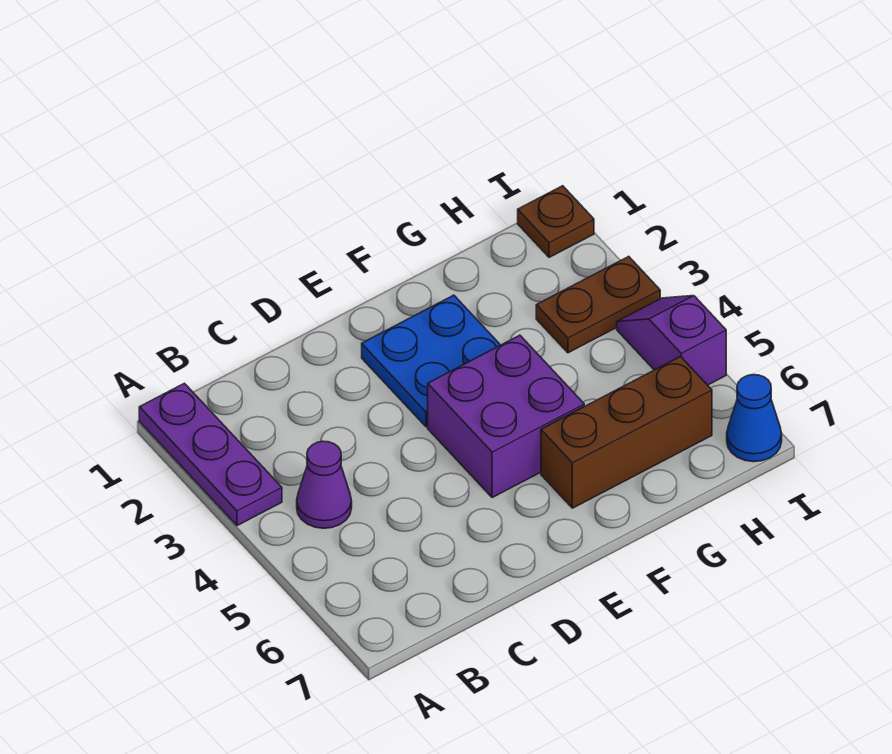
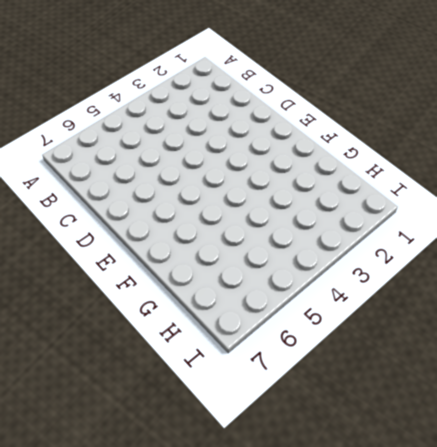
none -> purple plate A1:A3 level 1
none -> purple cone B4 level 1

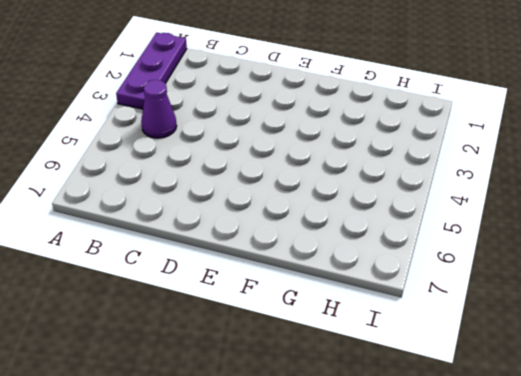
none -> blue plate E2:F3 level 1
none -> purple brick E4:F5 level 1

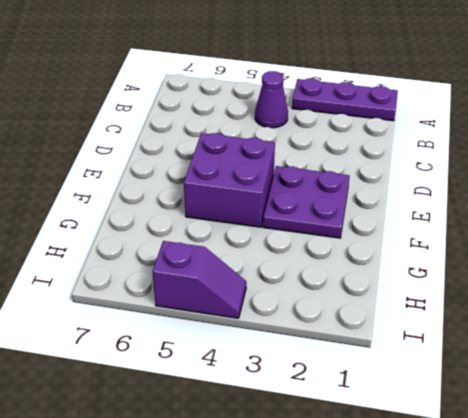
purple plate E2:F3 level 1 -> blue plate E2:F3 level 1
none -> brown brick F6:H6 level 1
none -> brown plate H3:I3 level 1

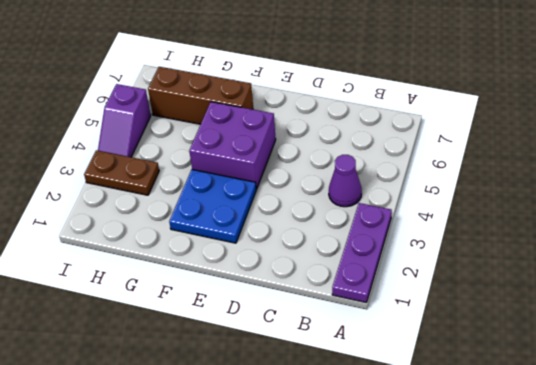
none -> brown plate I1 level 1
none -> blue cone I7 level 1

